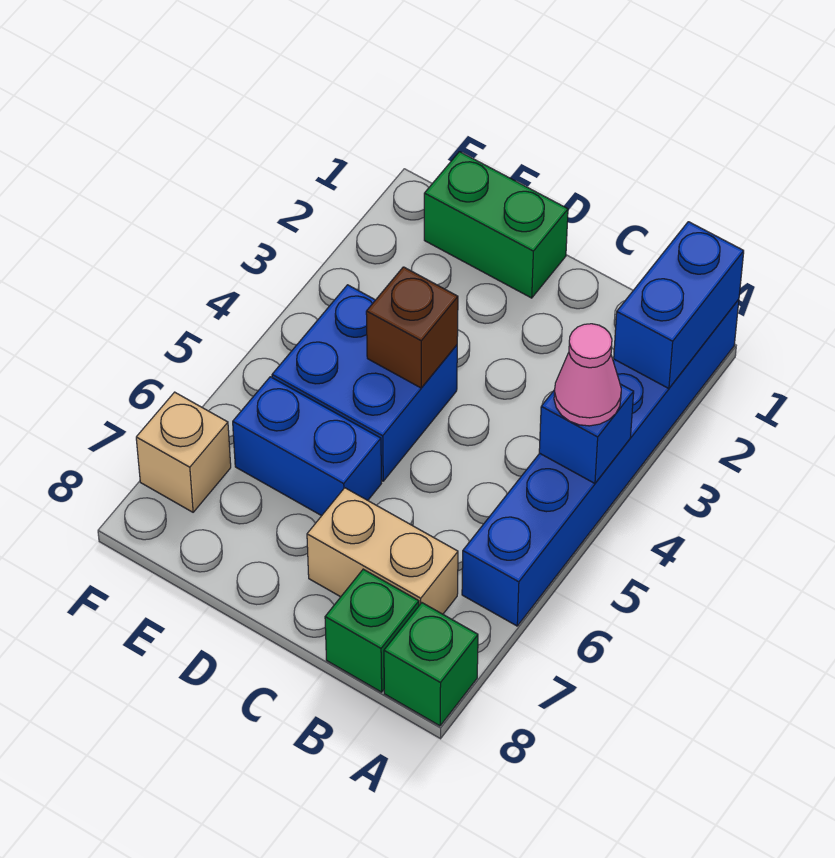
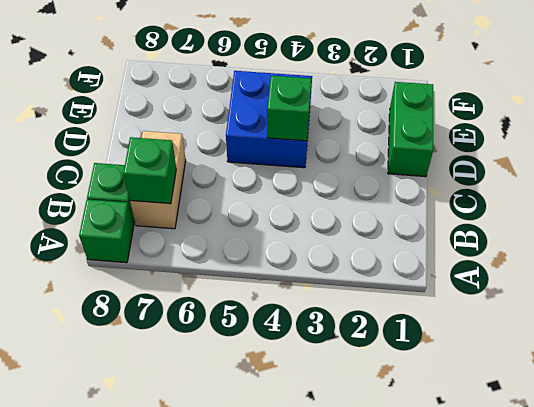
green brick B7 level 2 -> none
green brick D4 level 2 -> brown brick D4 level 2
none -> blue brick A1:A6 level 1
none -> blue brick D6:E6 level 1
none -> tan brick F7 level 1

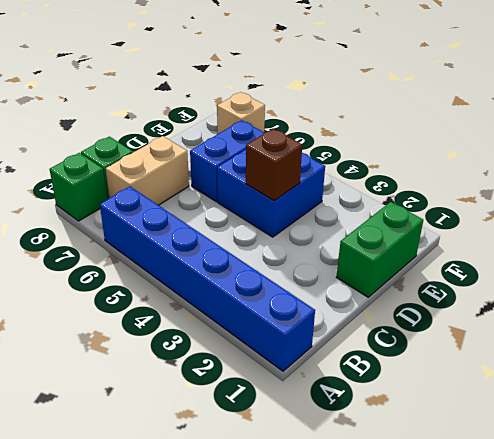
none -> blue brick A1:A2 level 2
none -> blue brick A4 level 2
none -> pink cone A4 level 3

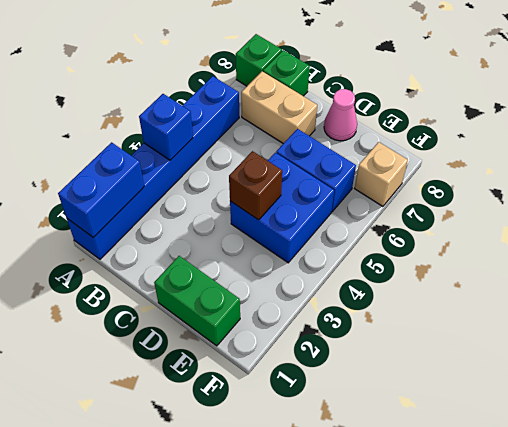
pink cone D8 level 1 -> pink cone A4 level 3

